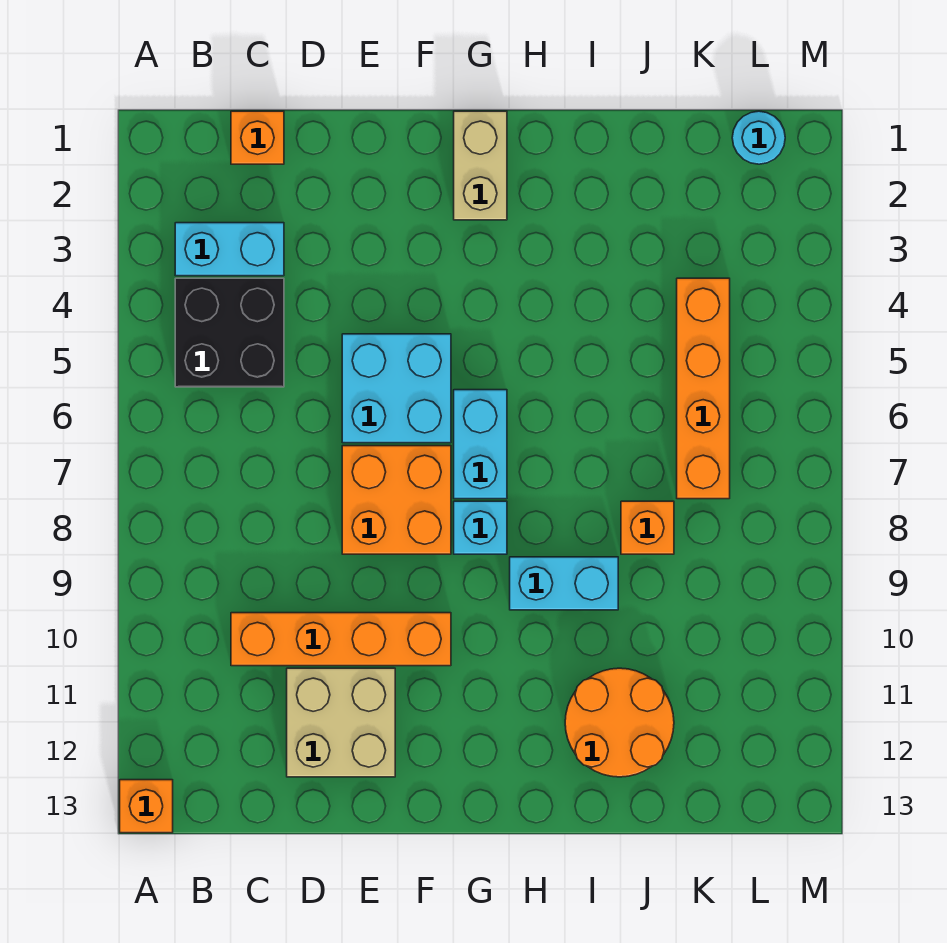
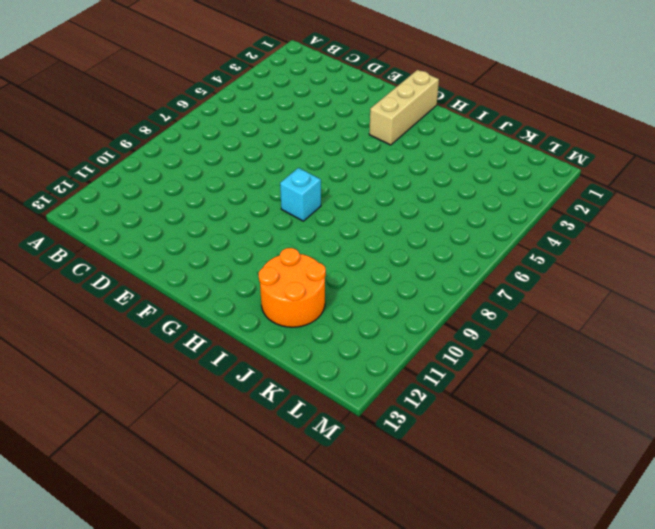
tan brick G1:G3 level 1 -> tan brick G1:G2 level 1
none -> orange brick A13 level 1
none -> cyan brick B3:C3 level 1
none -> black brick B4:C5 level 1

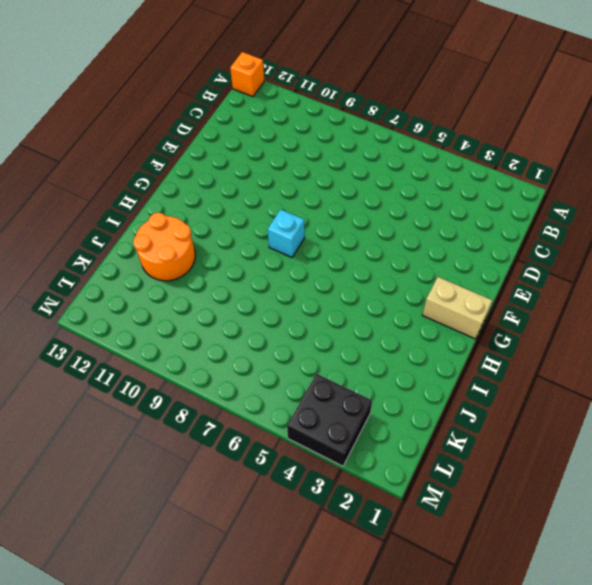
black brick L3:M4 level 1 -> black brick B4:C5 level 1
none -> cyan brick B3:C3 level 1
none -> orange brick C1 level 1
none -> orange brick C10:F10 level 1

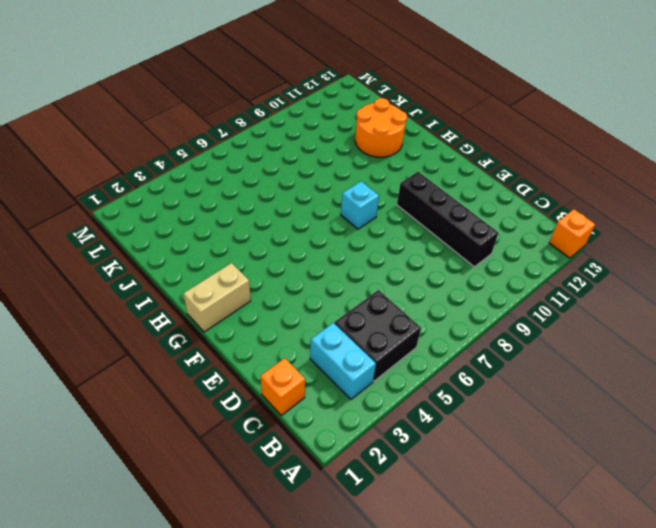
black brick C10:F10 level 1 -> orange brick C10:F10 level 1
none -> tan brick D11:E12 level 1
none -> cyan brick E5:F6 level 1
none -> orange brick E7:F8 level 1

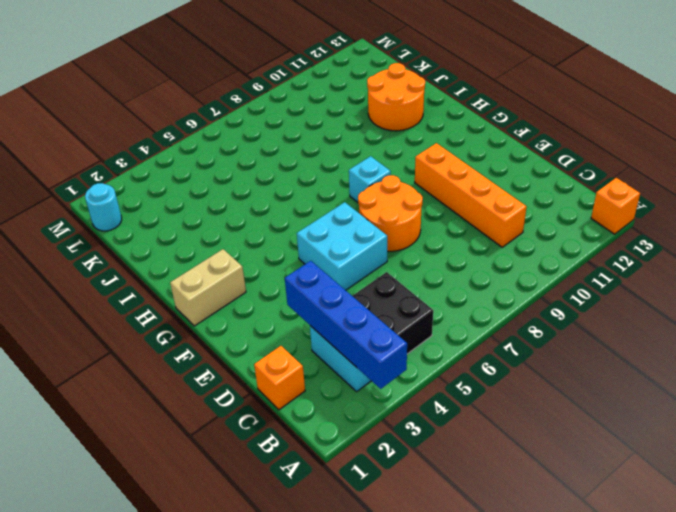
blue brick A3:D3 level 2 -> none
orange round brick E7:F8 level 1 -> orange brick E7:F8 level 1
none -> tan brick D11:E12 level 1
none -> cyan brick G6:G7 level 1
none -> cyan brick H9:I9 level 1

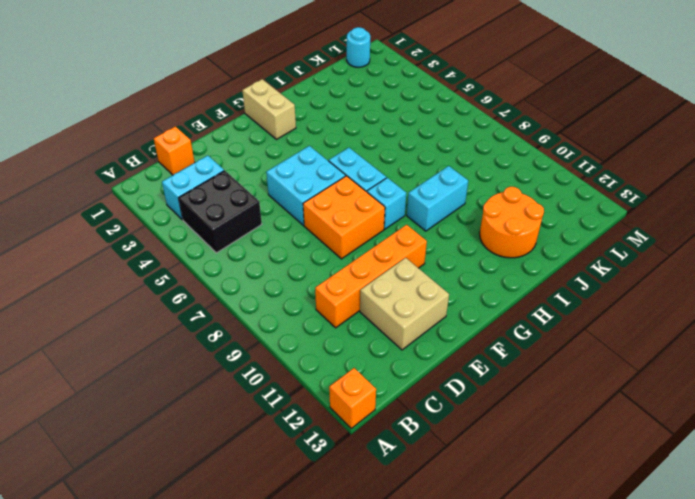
none -> orange brick J8 level 1
none -> orange brick K4:K7 level 1

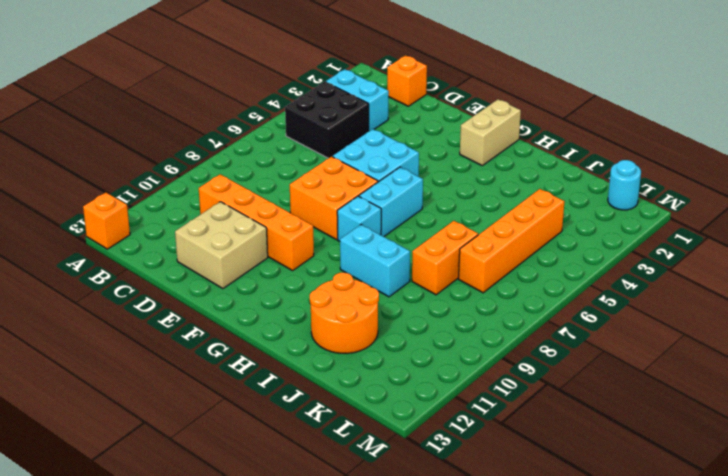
orange brick J7:J8 level 1 -> orange brick J8 level 1

